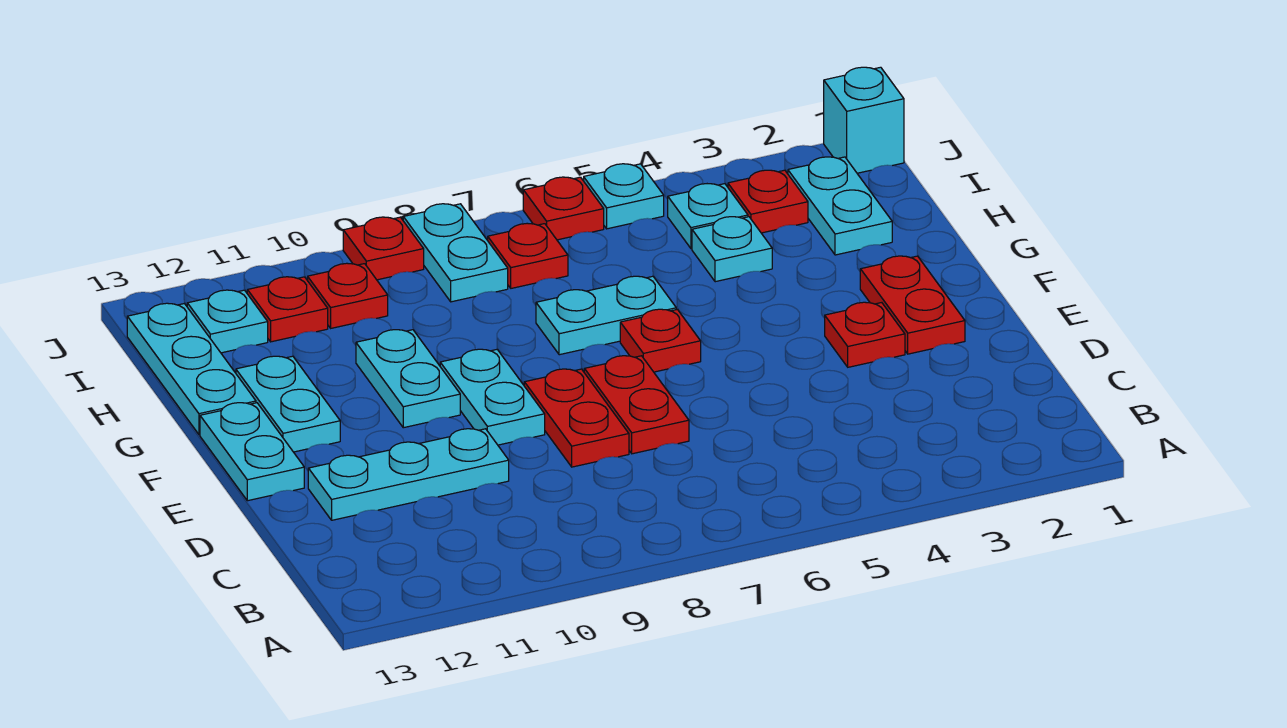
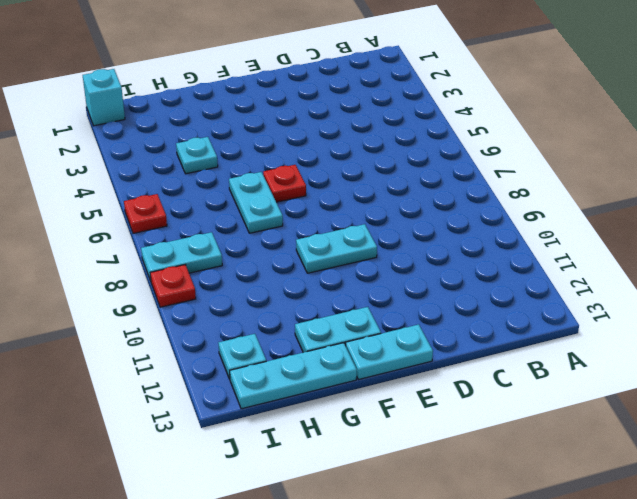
none -> red plate D7:E7 level 1
none -> red plate D8:E8 level 1
none -> cyan plate D10:D12 level 1

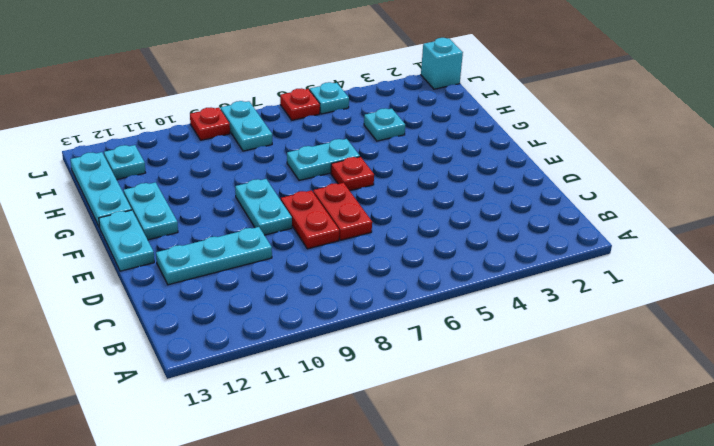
none -> red plate E2:F2 level 1
none -> red plate E3 level 1
none -> cyan plate F10:G10 level 1

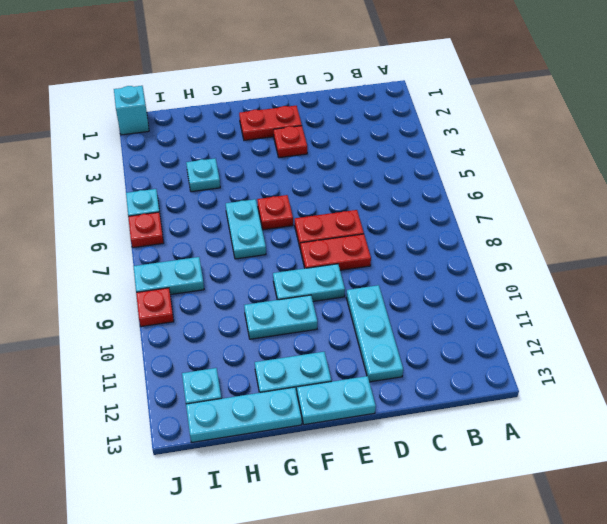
none -> cyan plate H2:I2 level 1
none -> red plate I3 level 1
none -> cyan plate I4 level 1

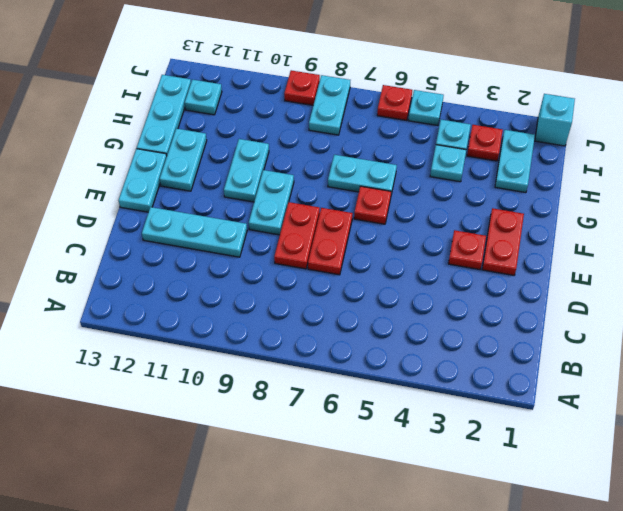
none -> red plate I7 level 1
none -> red plate I10 level 1
none -> red plate I11 level 1

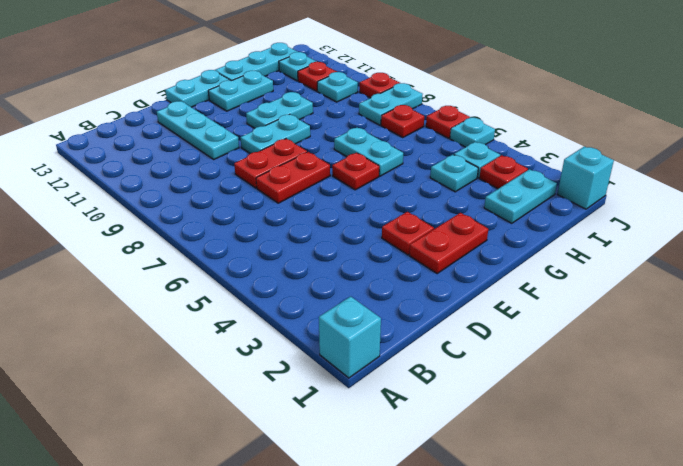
cyan brick A1 level 1 -> none
cyan plate I10 level 1 -> red plate I10 level 1

